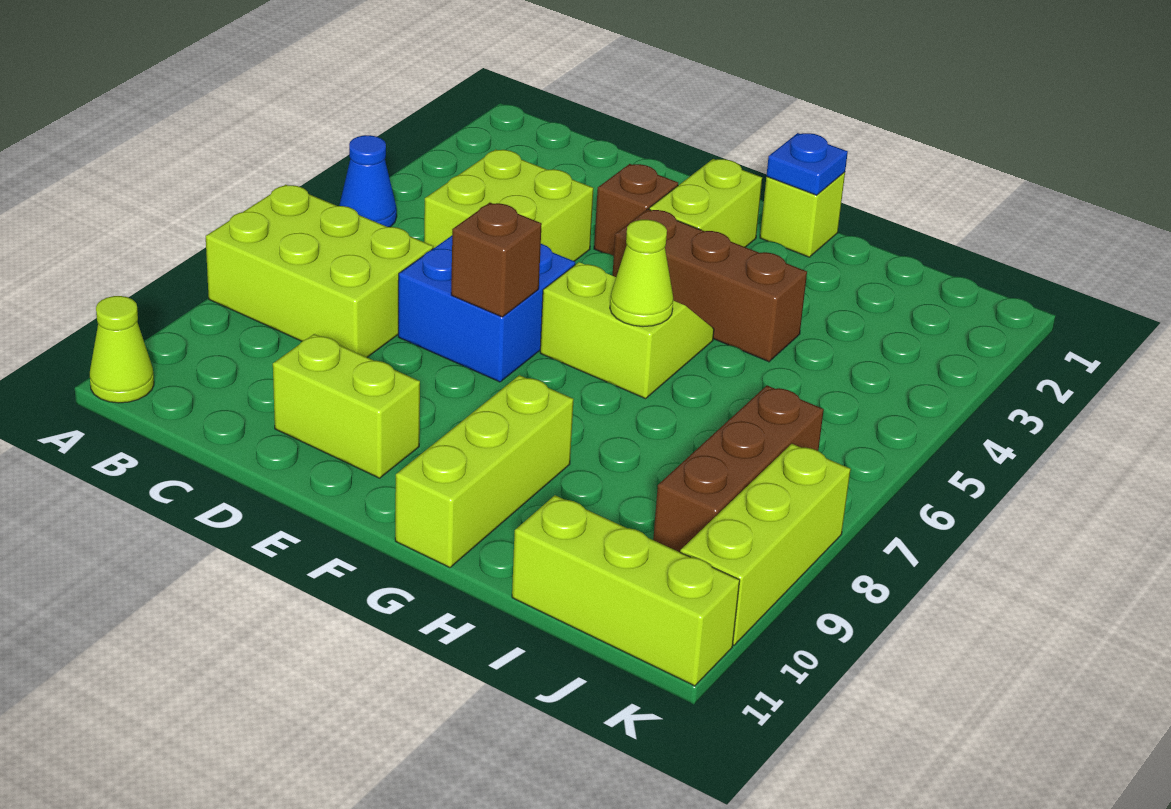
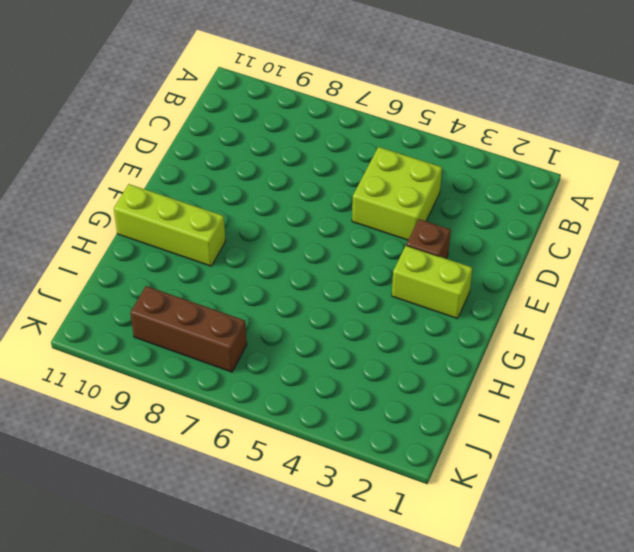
none -> blue cone A5 level 1
none -> lime brick A7:C8 level 1
none -> lime cone A11 level 1

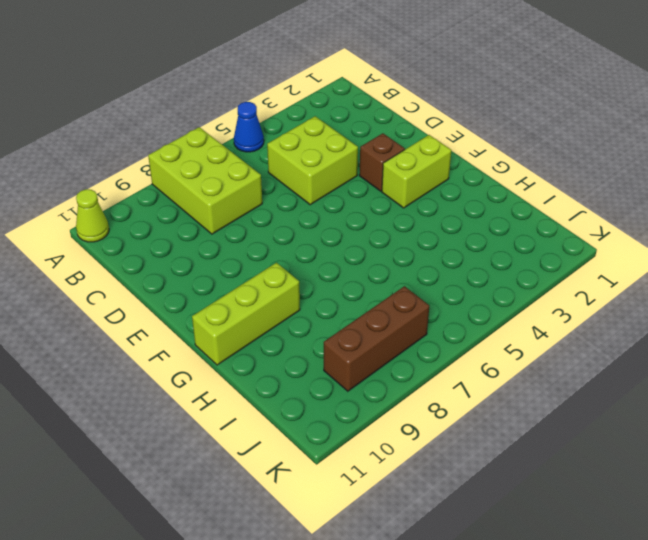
none -> blue brick D6:E7 level 1
none -> lime brick D10:E10 level 1
none -> brown brick F4:H4 level 1

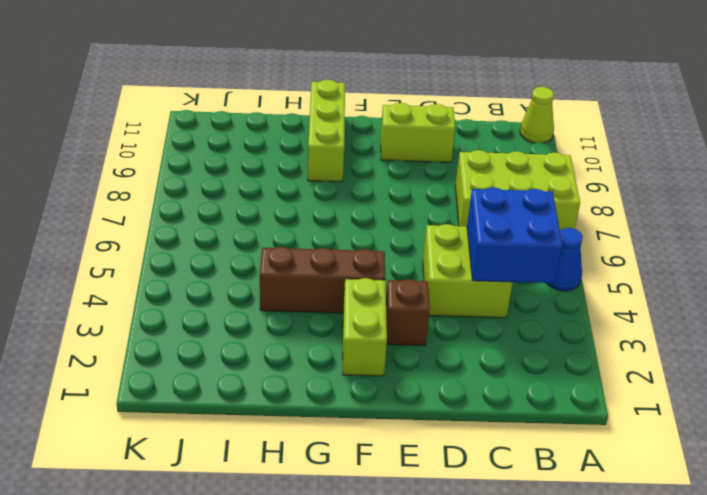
blue brick B4:C5 level 2 -> blue brick D6:E7 level 1
none -> lime slope F5:G6 level 1 top 6
none -> lime brick G1 level 1
none -> lime brick I11:K11 level 1

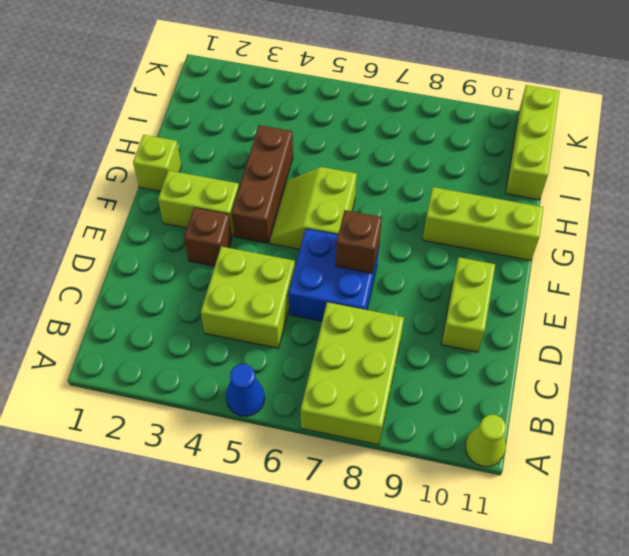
none -> brown brick J7:J9 level 1
none -> lime brick K8:K10 level 1
none -> blue plate G1 level 2

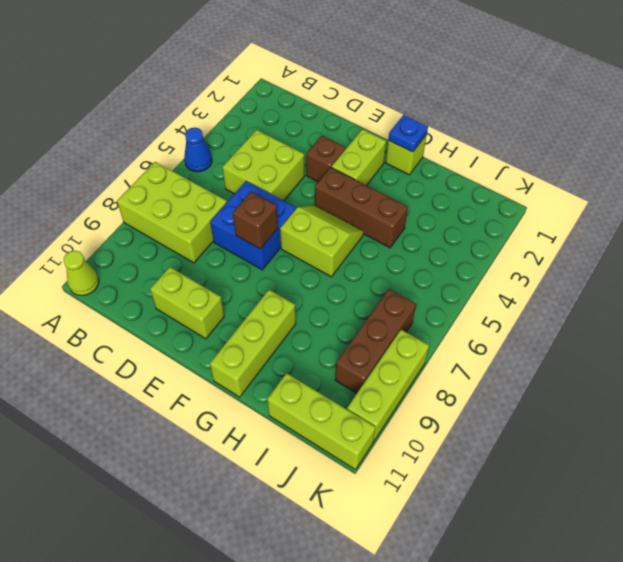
none -> lime cone G6 level 2

